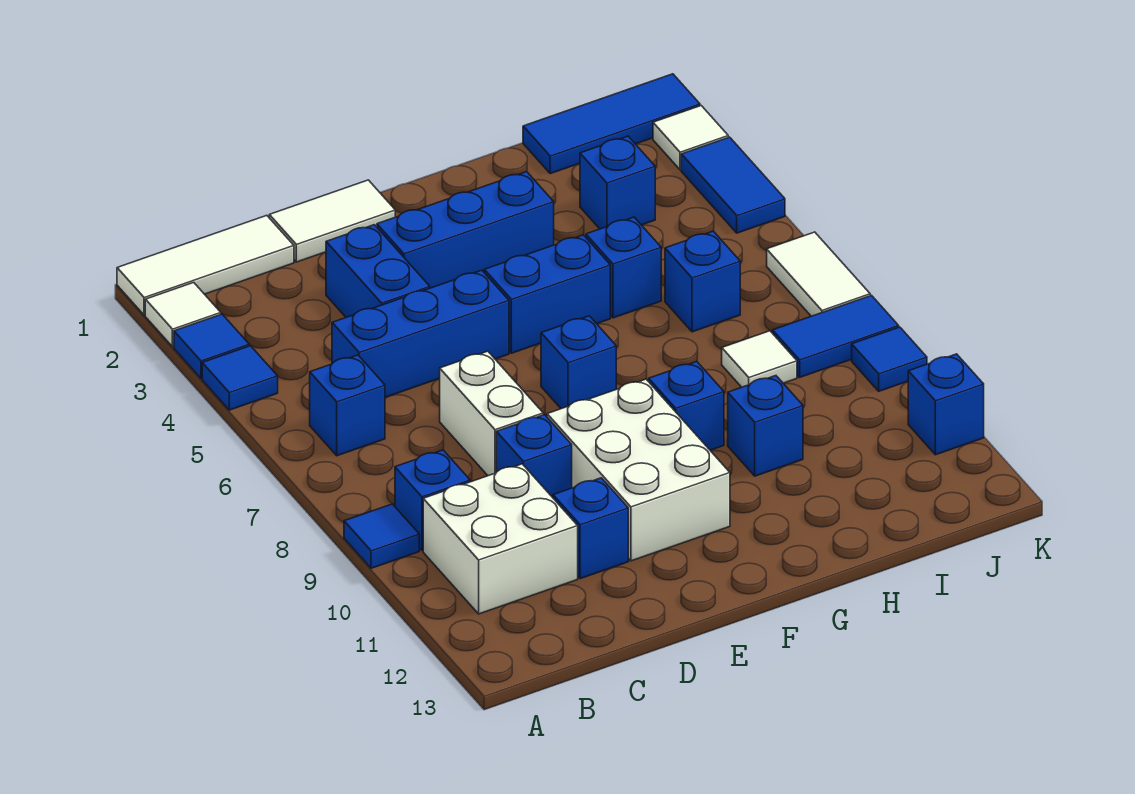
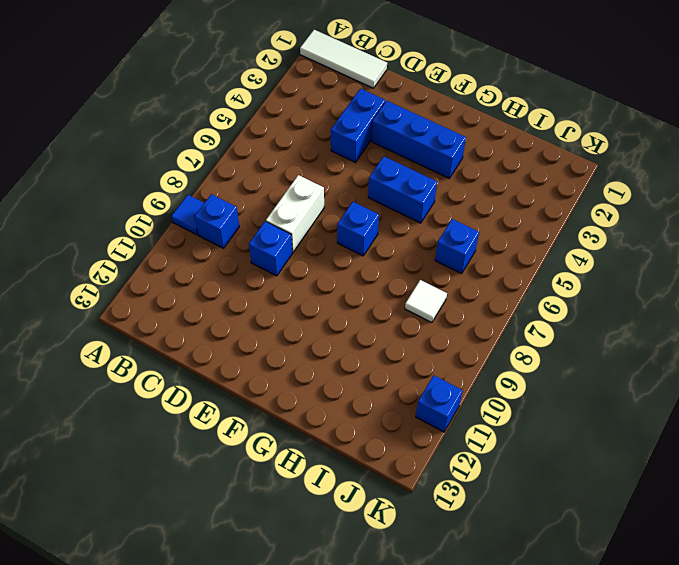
none -> white tile A2 level 1
none -> blue tile A3 level 1
none -> blue tile A4 level 1
none -> blue brick B6 level 1

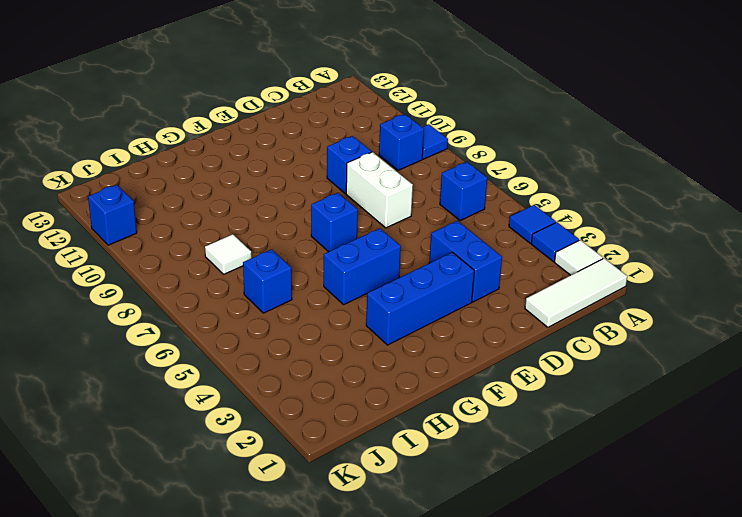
none -> white brick B10:C11 level 1
none -> blue brick C5:E5 level 1
none -> white tile D1:E1 level 1
none -> blue brick D11 level 1

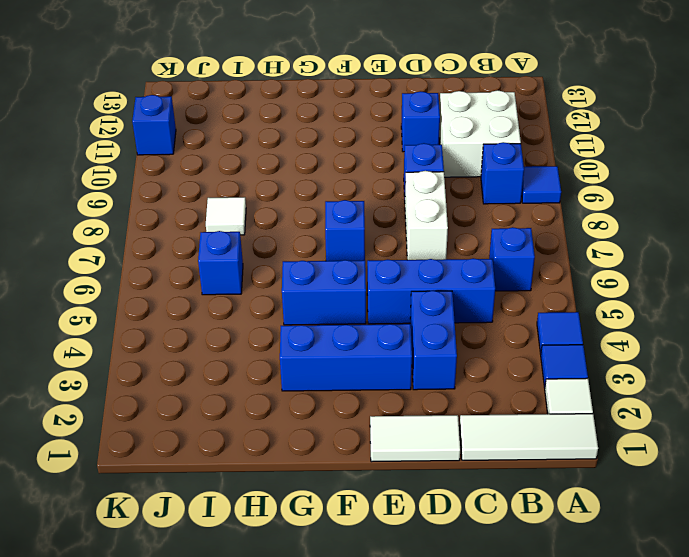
none -> white brick E9:F11 level 1
none -> blue brick G9 level 1
none -> blue brick H5 level 1
none -> blue brick H10 level 1

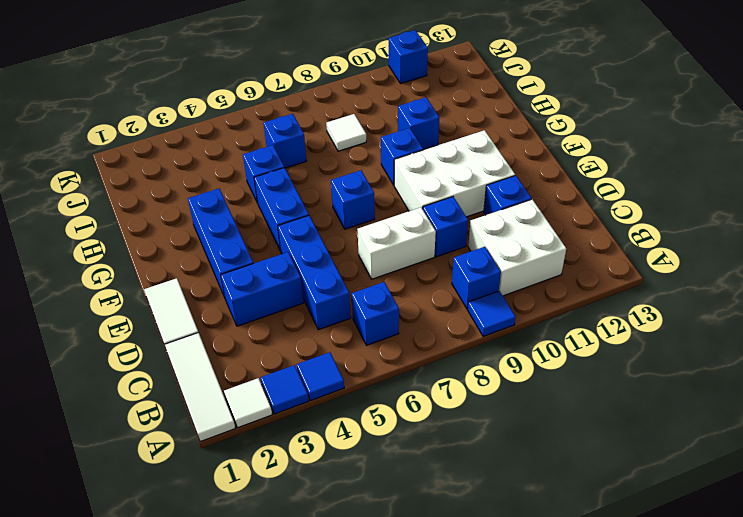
none -> blue tile I1:K1 level 1
none -> blue brick I3 level 1
none -> blue tile J8:K8 level 1
none -> white tile K2 level 1

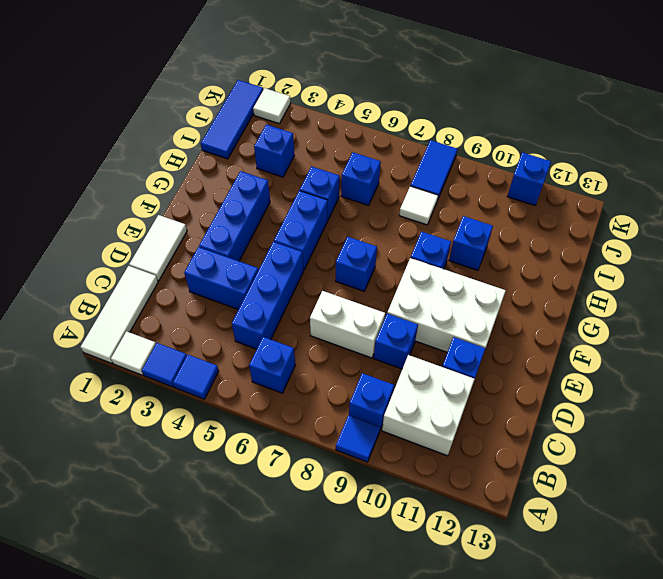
none -> blue tile K3:K4 level 1
none -> white tile K6:K7 level 1
none -> blue tile K9 level 1

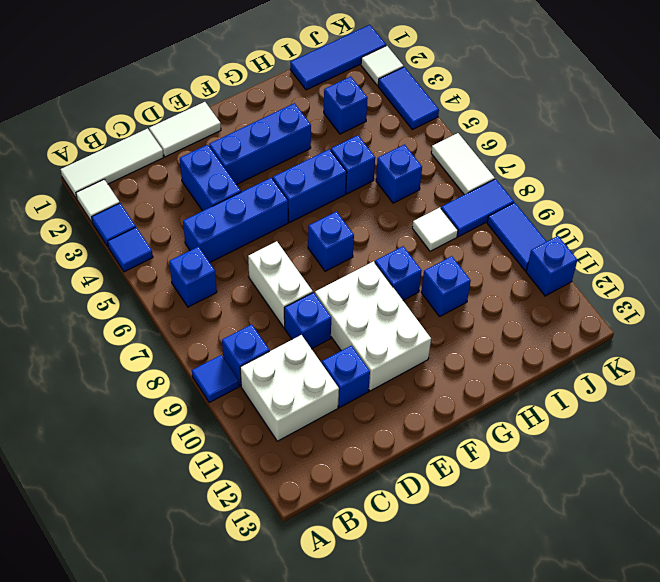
blue tile K9:K10 level 1 -> blue tile K9 level 1

